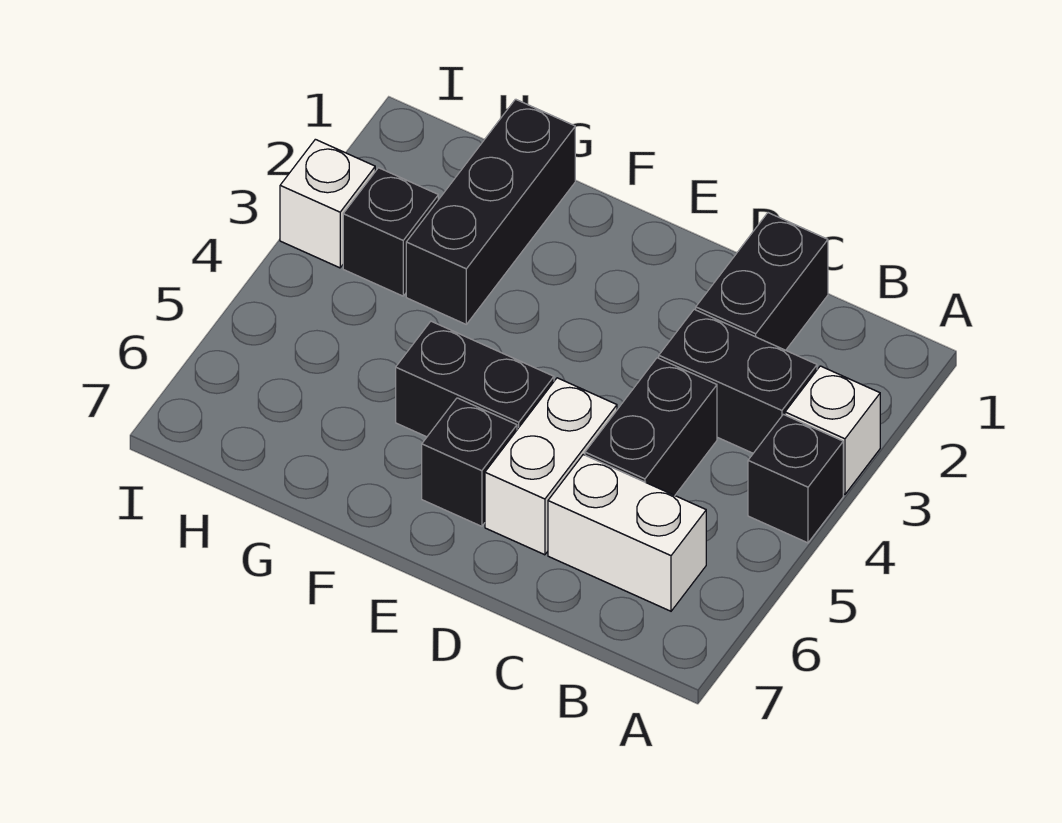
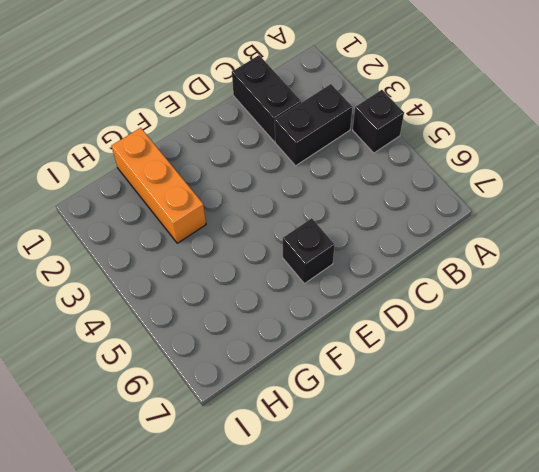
orange brick G1:G3 level 1 -> black brick G1:G3 level 1
none -> white brick A3 level 1
none -> white brick B6:C6 level 1
none -> black brick C4:C5 level 1

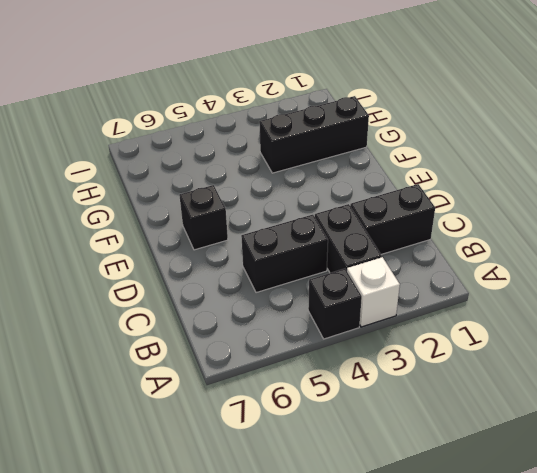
none -> white brick B6:C6 level 1
none -> white brick D5:D6 level 1
none -> black brick E5:F5 level 1

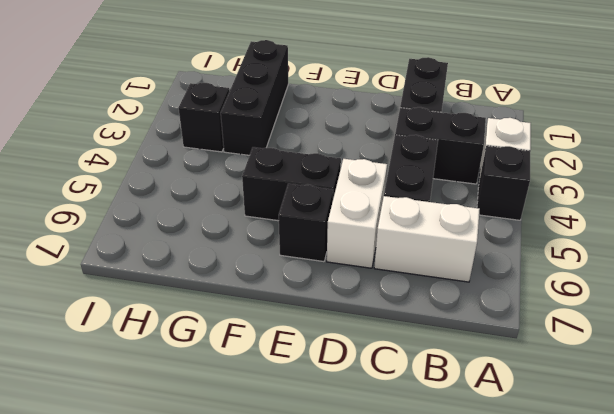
none -> white brick I3 level 1

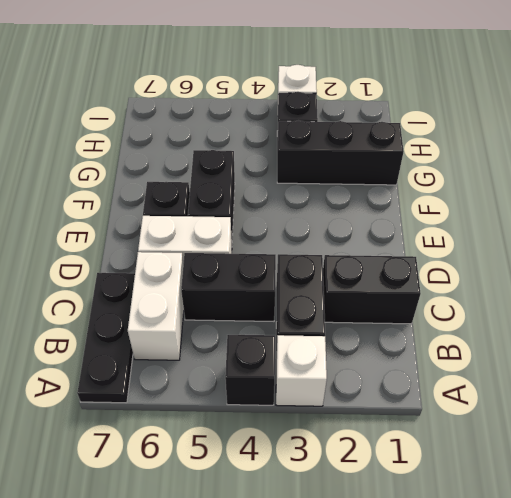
black plate A7:C7 level 1 -> none

